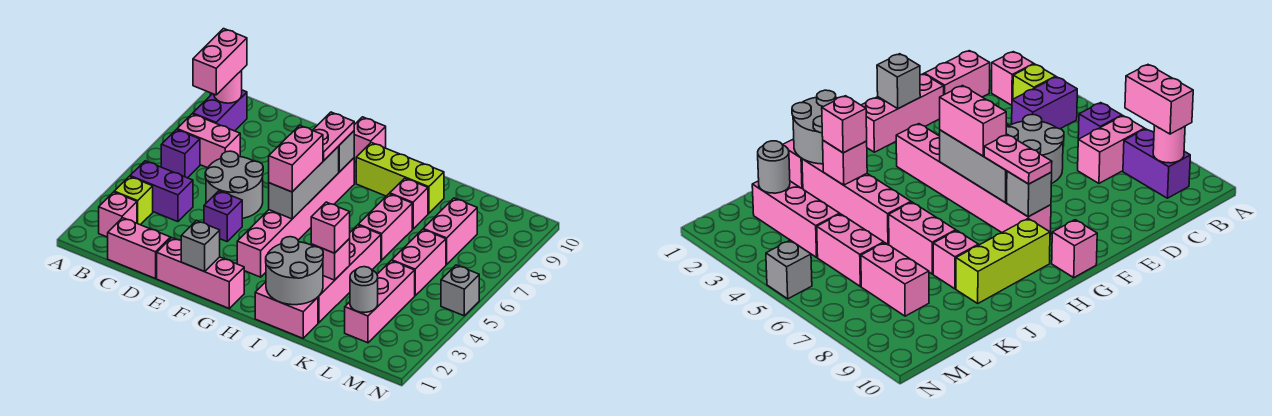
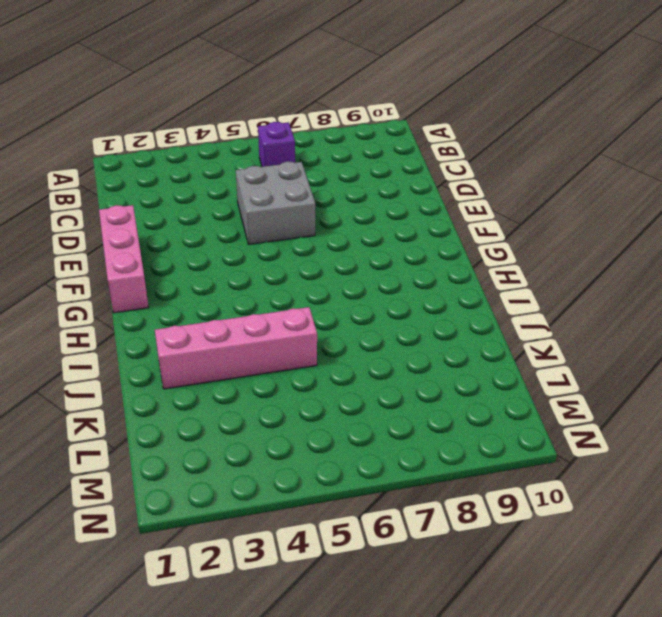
grey brick D5:E6 level 1 -> grey round brick D5:E6 level 1
none -> pink brick B2 level 1
none -> lime brick B3 level 1
none -> purple brick B4:C4 level 1
none -> pink brick B7:C7 level 1

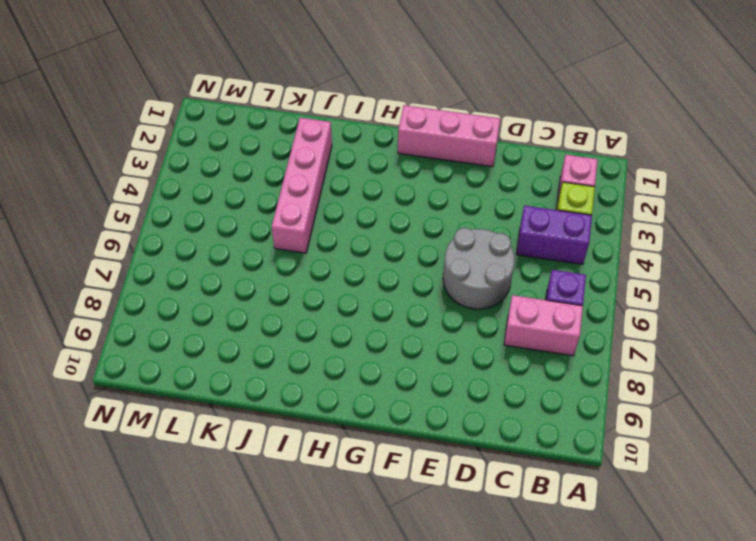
none -> purple brick B8:B9 level 1
none -> pink brick C1:D1 level 1
none -> purple brick E4 level 1
none -> pink brick G3:G8 level 1

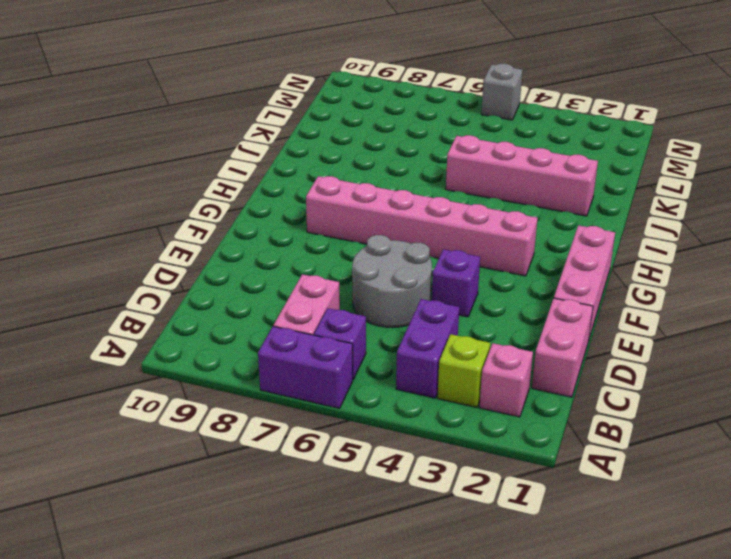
purple brick A6:A7 level 1 -> purple brick B8:B9 level 1
none -> pink brick G10 level 1
none -> lime brick H9:J9 level 1
none -> pink brick I1:J1 level 1
none -> pink brick J6:J7 level 1

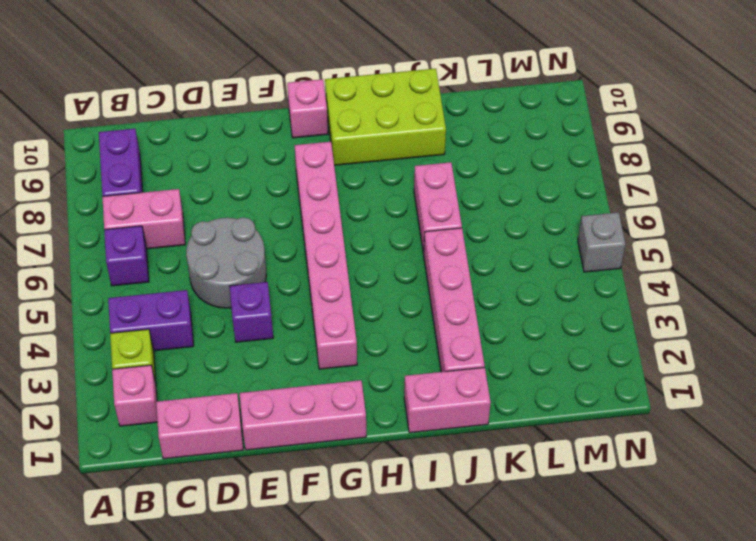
lime brick H9:J10 level 1 -> lime brick H9:J9 level 1
none -> pink brick J8 level 1
none -> pink brick L2:L4 level 1
none -> pink brick L5:L6 level 1
none -> pink brick L7:L8 level 1

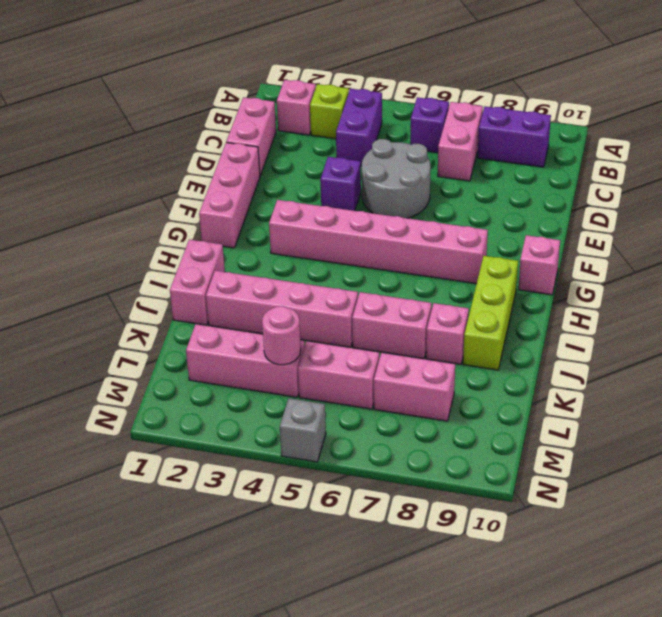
pink round brick L4 level 2 -> pink round brick B9 level 2
none -> grey brick F1 level 2
none -> grey brick G5:G7 level 2
none -> grey brick G8 level 2
none -> grey round brick I1:J2 level 2

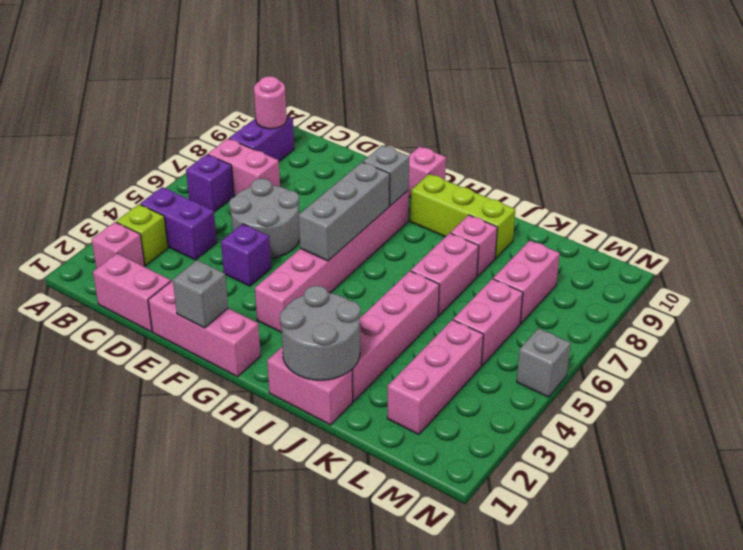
none -> pink brick J3 level 2
none -> grey round brick L2 level 2
none -> pink brick B8:B9 level 3
none -> pink brick G5:G6 level 3

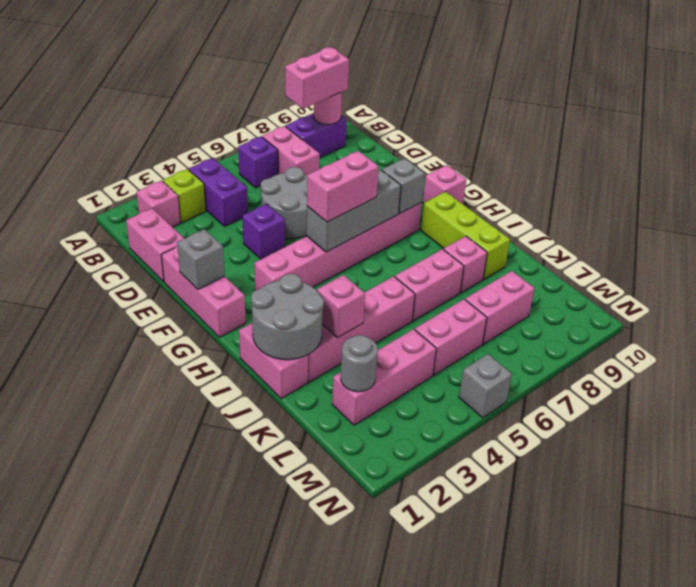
none -> pink plate G7:G8 level 3
none -> pink brick J3 level 3

